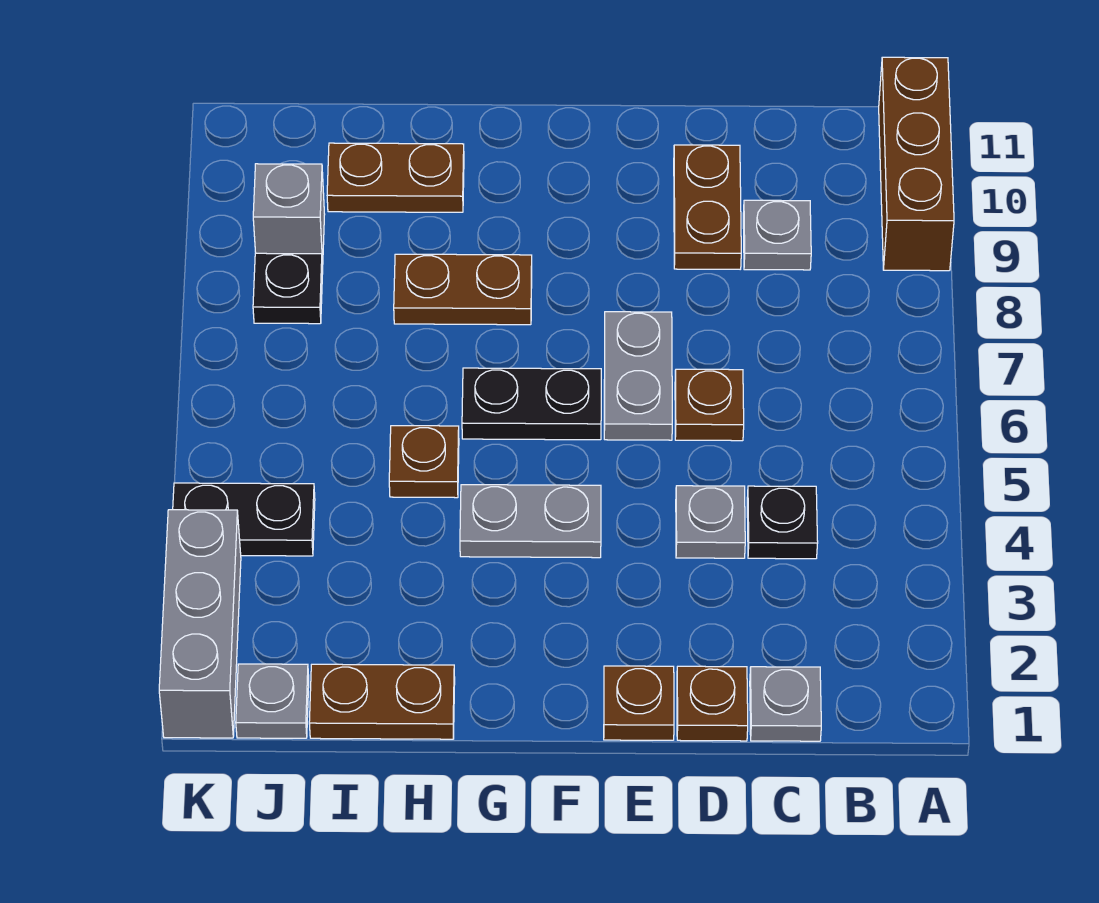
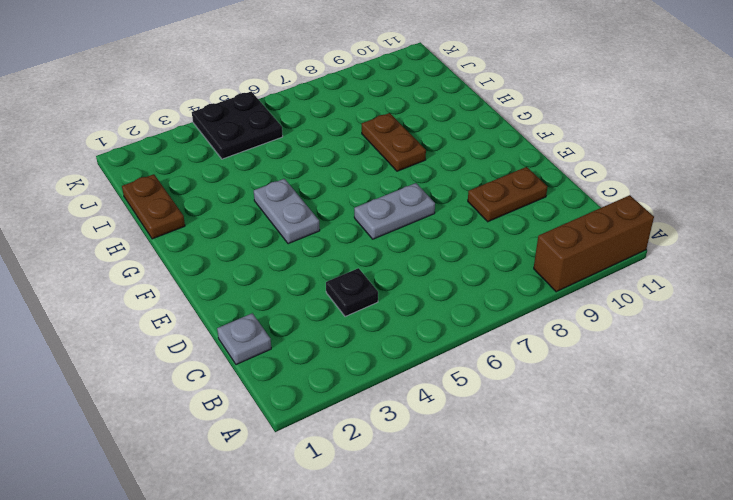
black plate J4:K5 level 1 -> black plate J4:K4 level 1
none -> grey plate C9 level 1
none -> brown plate D1 level 1
none -> grey plate D4 level 1

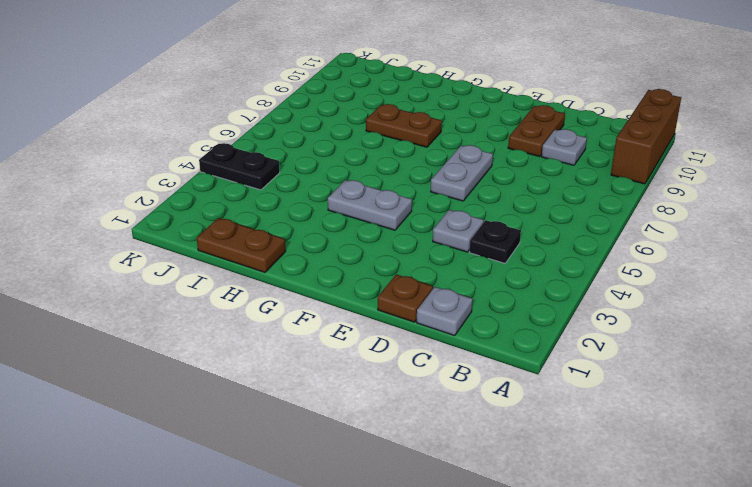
none -> brown plate D6 level 1
none -> brown plate E1 level 1
none -> black plate F6:G6 level 1

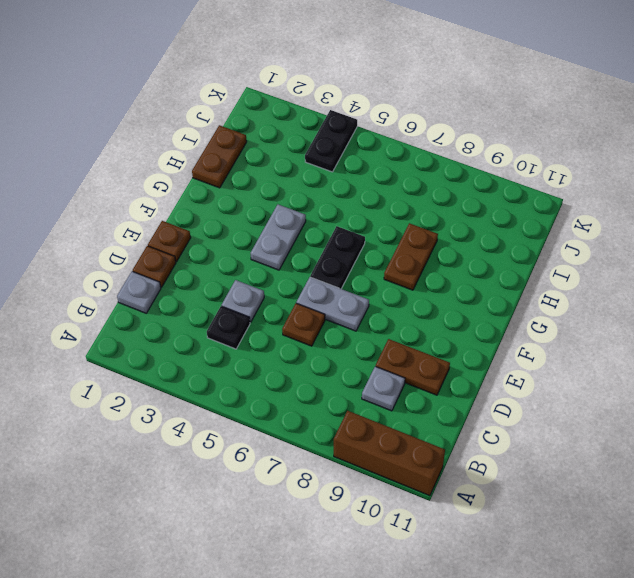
none -> brown plate H5 level 1
none -> brown plate H10:I10 level 1
none -> grey plate J1 level 1

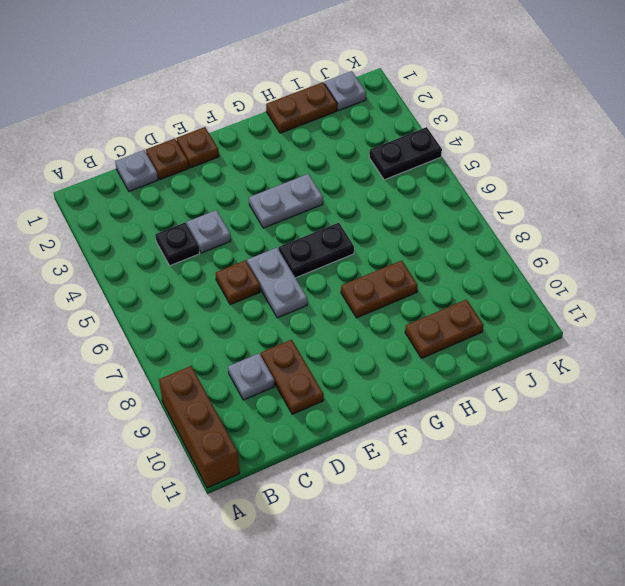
none -> brown plate H5 level 1
none -> black plate J8 level 1
none -> grey brick J9 level 1

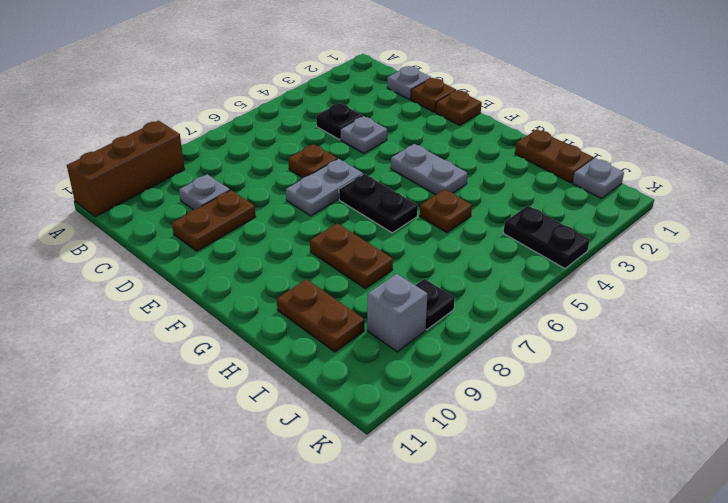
none -> grey brick K1:K3 level 1

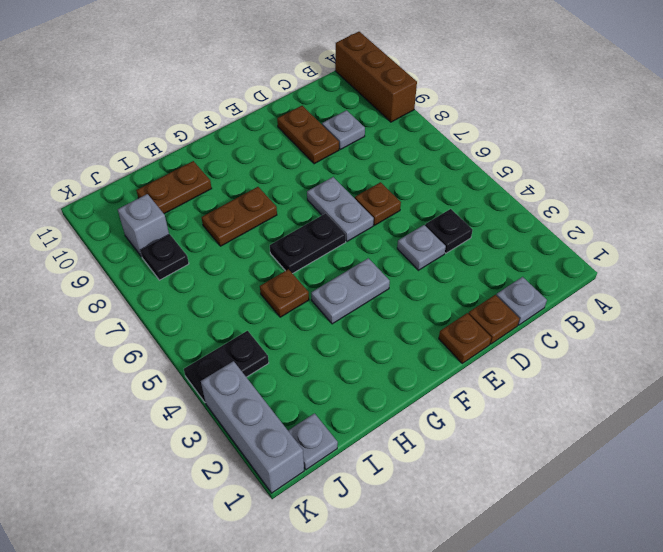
none -> brown plate H1:I1 level 1

